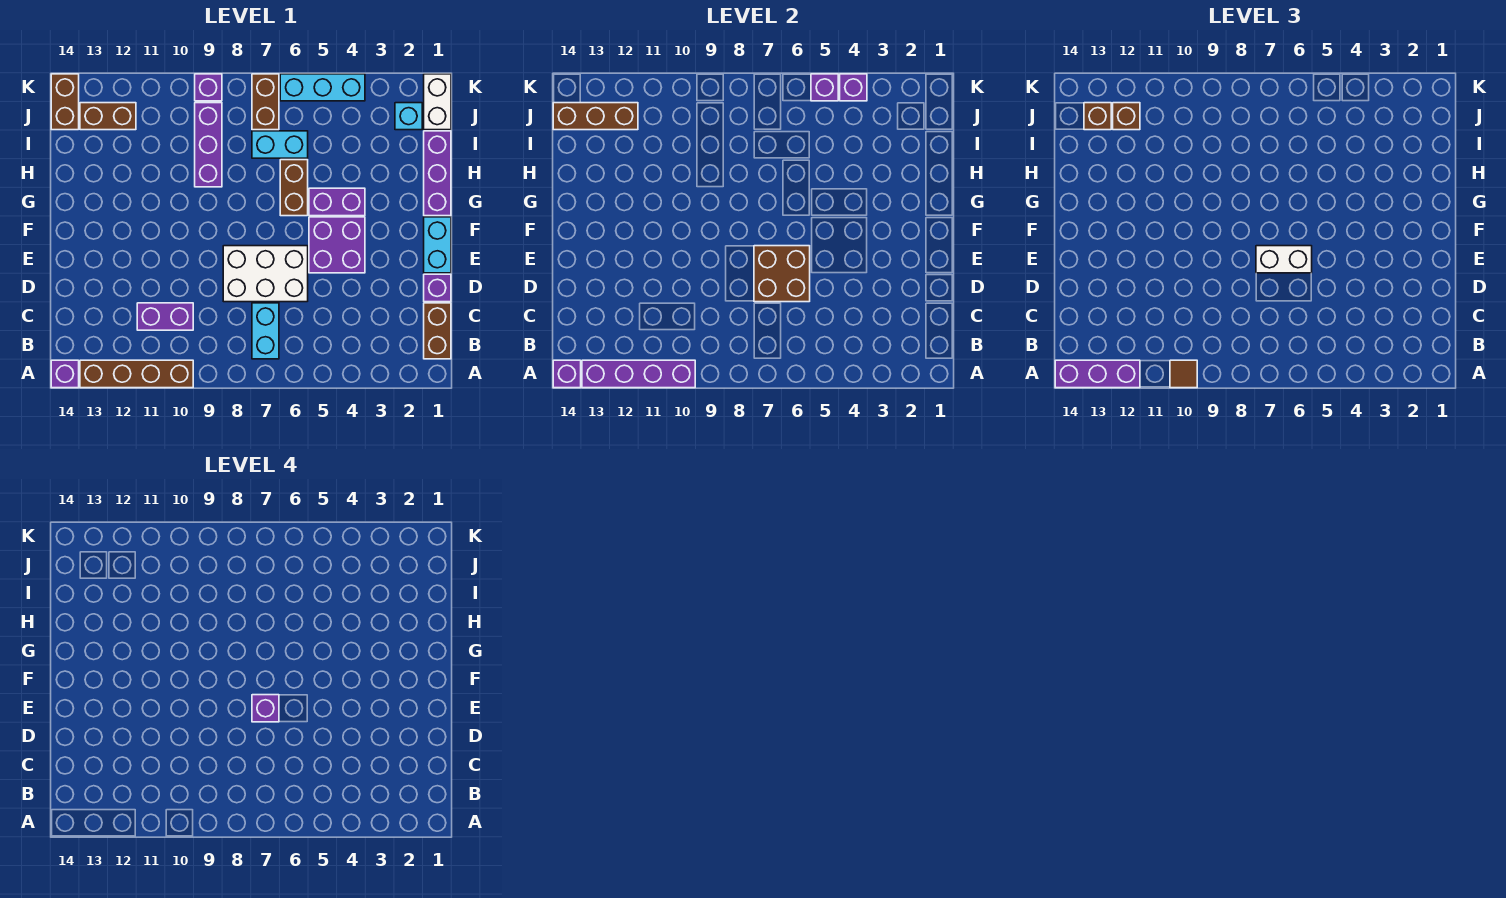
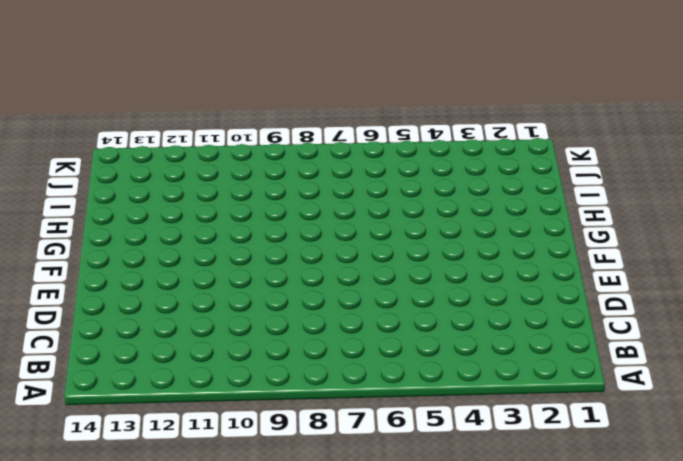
none -> brown brick A10:A13 level 1
none -> purple brick A14 level 1
none -> brown brick B1:C1 level 1
none -> cyan brick B7:C7 level 1

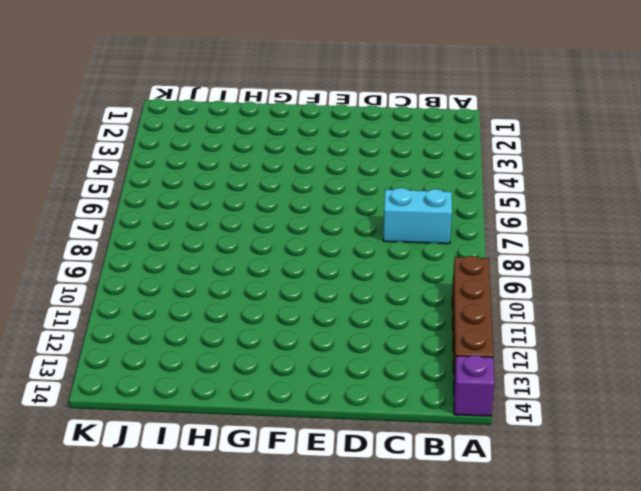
none -> brown brick B1:C1 level 1
none -> purple brick C10:C11 level 1
none -> purple brick D1 level 1
none -> white brick D6:E8 level 1

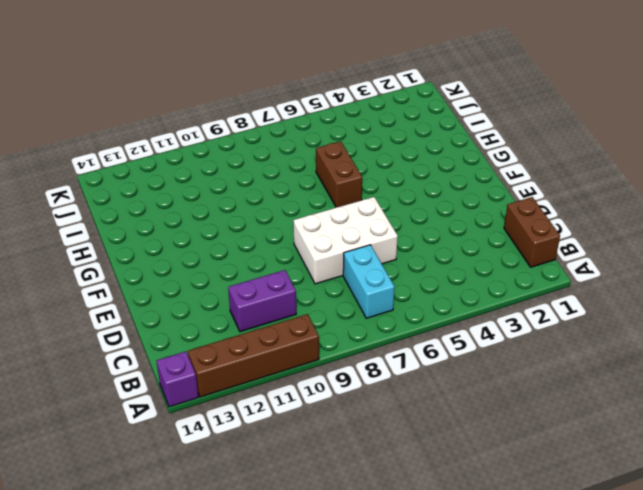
none -> purple brick D1 level 1
none -> cyan brick E1:F1 level 1
none -> purple brick E4:F5 level 1
none -> purple brick G1:I1 level 1

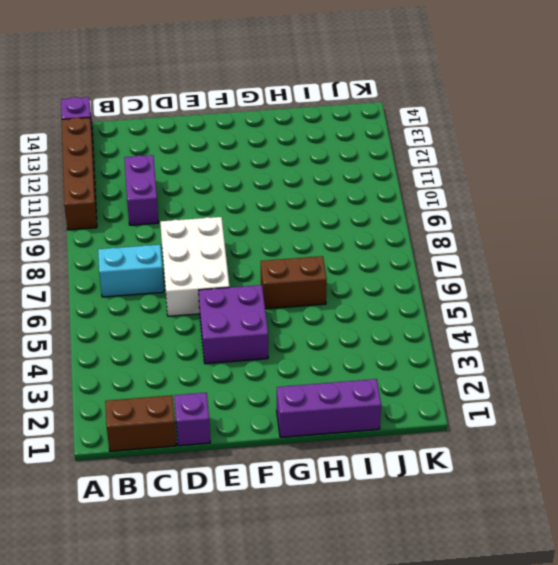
none -> cyan brick E1:F1 level 1
none -> purple brick G4:G5 level 1
none -> purple brick H9:J9 level 1
none -> cyan brick I6:I7 level 1

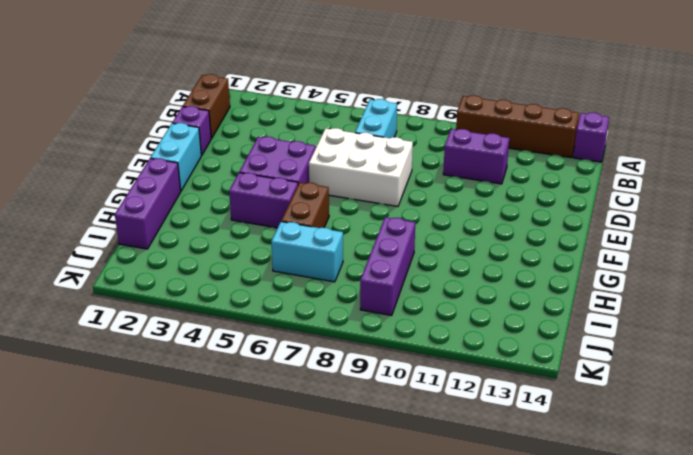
none -> white brick J1:K1 level 1
none -> cyan brick J2 level 1
none -> brown brick J7:K7 level 1
none -> brown brick J12:J13 level 1

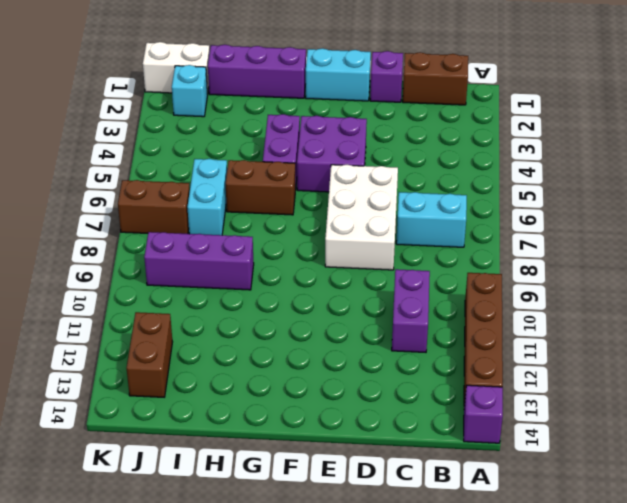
none -> brown brick J14:K14 level 1
none -> cyan brick K4:K6 level 1
none -> purple brick K9 level 1
none -> purple brick A10:A13 level 2

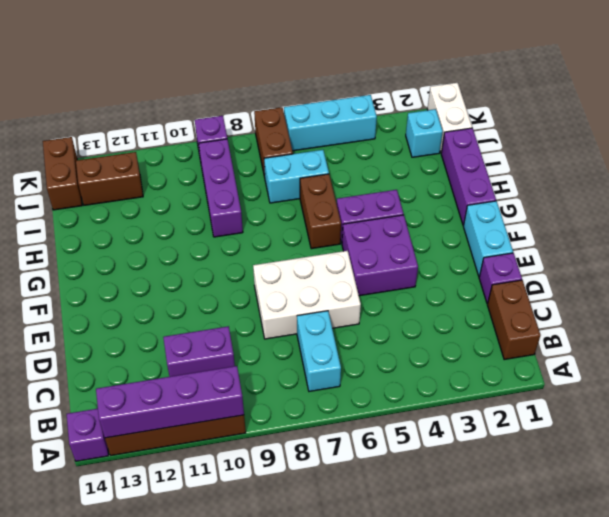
none -> purple brick A14 level 2
none -> brown brick D6:E7 level 2
none -> brown brick J12:J14 level 2
none -> purple brick K4 level 2

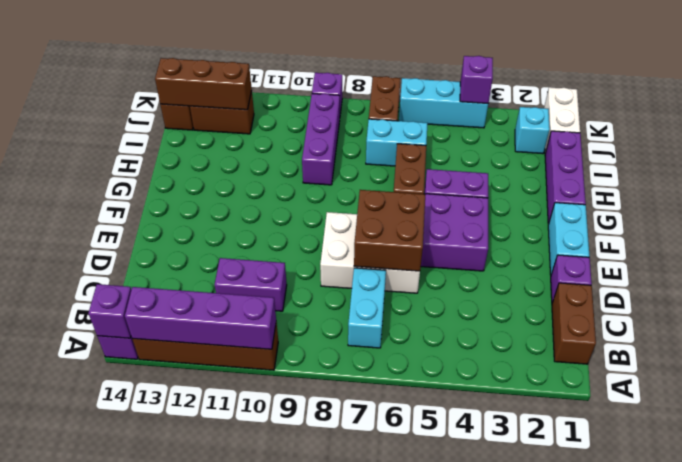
none -> purple brick K5 level 2
none -> brown tile A10 level 3
none -> purple brick A12:A14 level 3
none -> white brick E6:E7 level 3

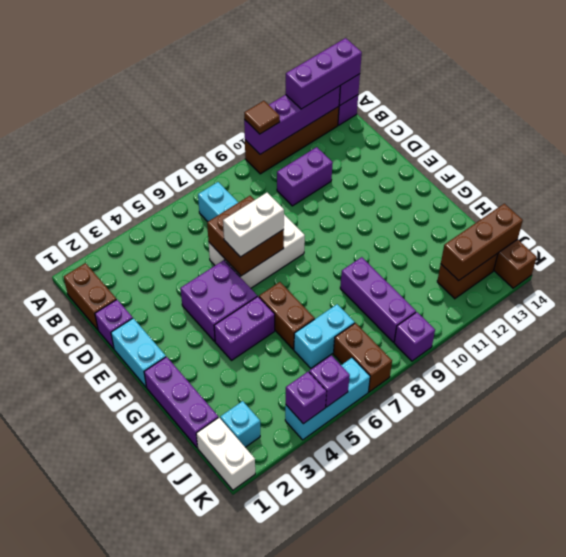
none -> brown brick J12 level 3
none -> brown brick J13 level 3
none -> purple brick E7 level 4

